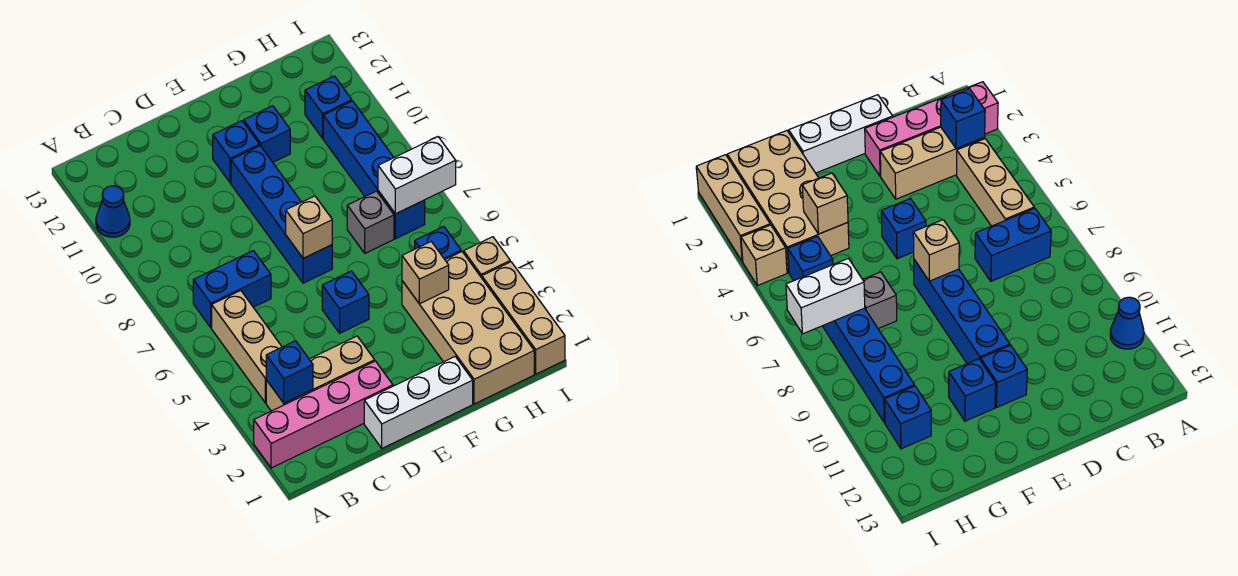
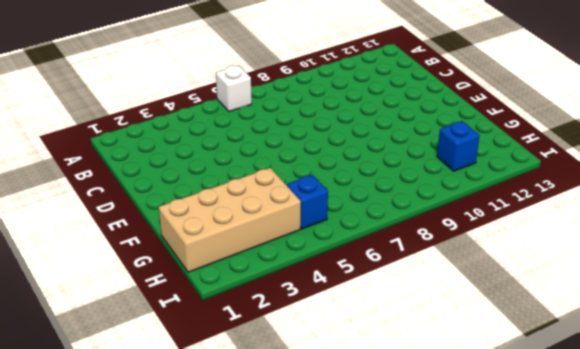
white brick A6 level 1 -> none
none -> pink brick A2:D2 level 1
none -> blue cone A11 level 1
none -> tan brick B3:D3 level 1

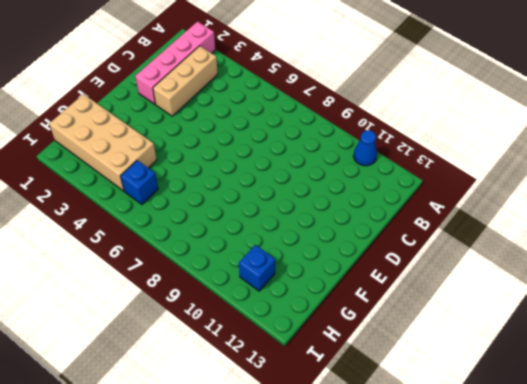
none -> tan brick B4:B6 level 1
none -> blue brick B7:C7 level 1
none -> white brick D1:F1 level 1

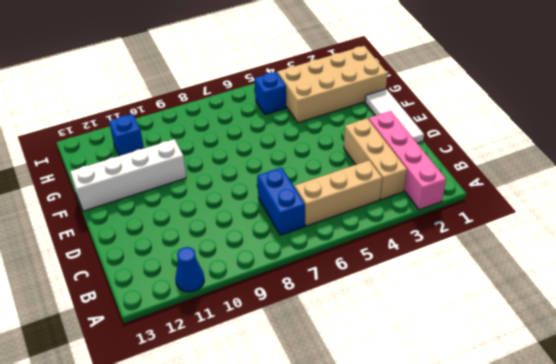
white tile D1:F1 level 1 -> white brick D1:F1 level 1
white brick F10:F13 level 1 -> blue brick F11 level 1
none -> blue brick E5 level 1
none -> blue brick E7:E10 level 1
none -> blue brick E11 level 1

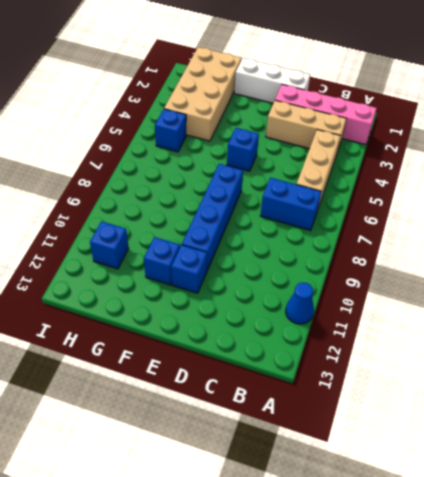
none -> grey brick G7 level 1
none -> blue brick H7:H10 level 1
none -> tan brick I1:I3 level 1

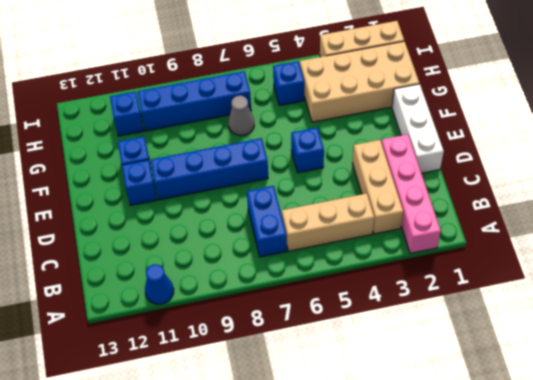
grey cone G7 level 1 -> grey brick G7 level 1
none -> tan brick I4 level 1
none -> blue brick B3 level 2
none -> tan brick E7 level 2

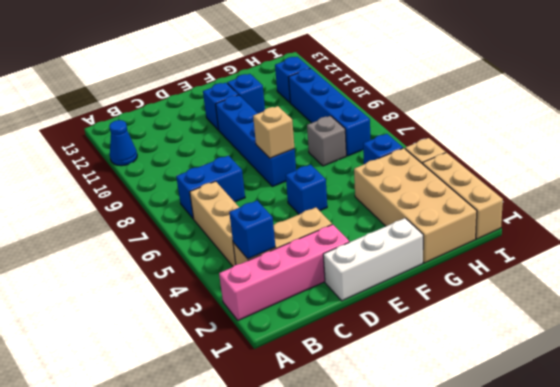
none -> tan brick G4 level 2
none -> white brick H7:I7 level 2

